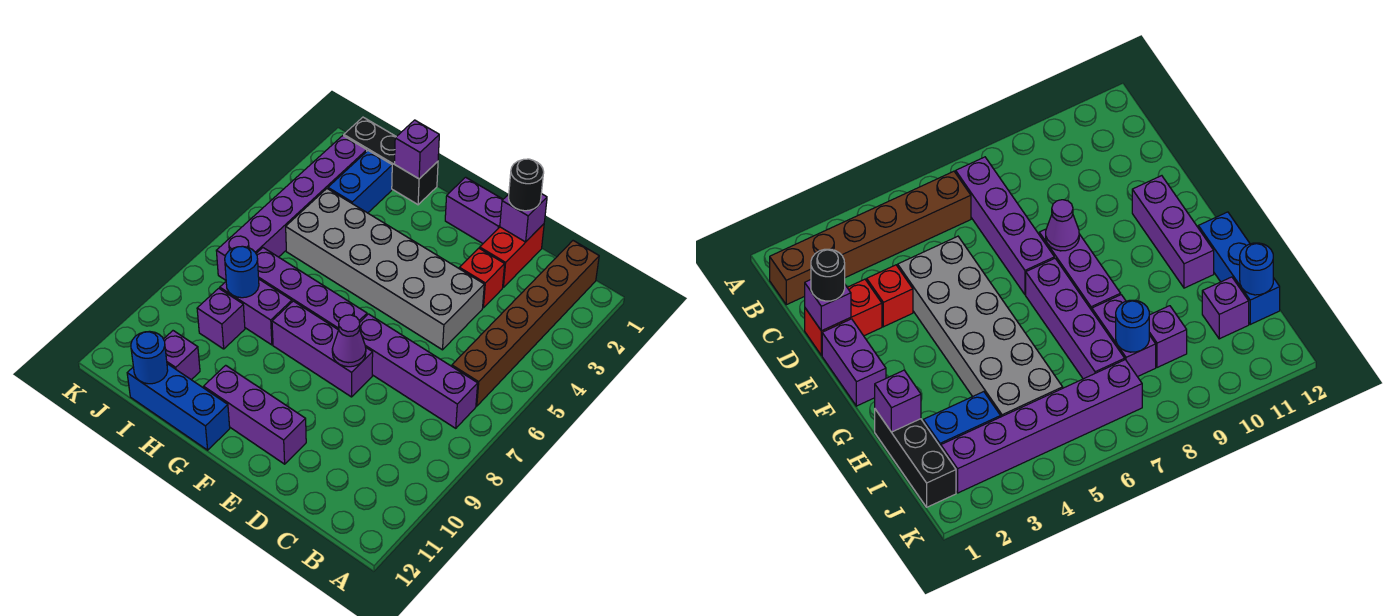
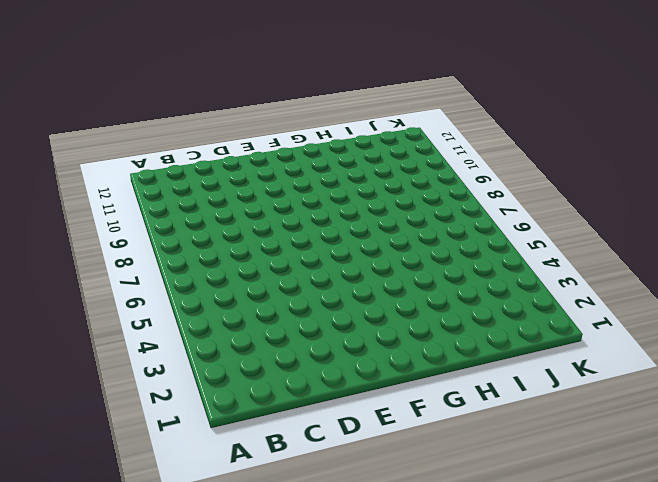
none -> brown brick B1:B6 level 1
none -> purple brick B7:E7 level 1
none -> red brick D1:D2 level 1

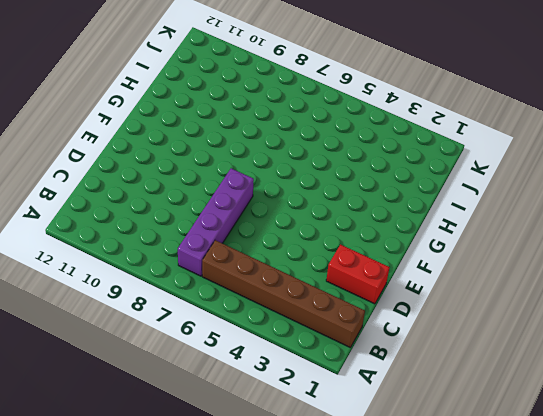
none -> red brick D3 level 1
none -> grey brick D4:I5 level 1
none -> purple brick E1:F1 level 1

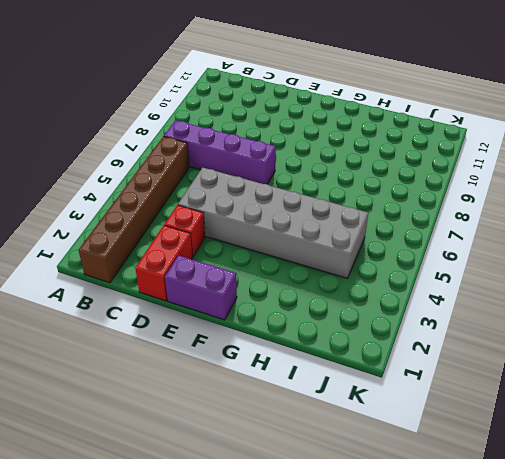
none -> purple brick E8:G8 level 1
none -> purple brick E11:G11 level 1
none -> purple brick F7:I7 level 1

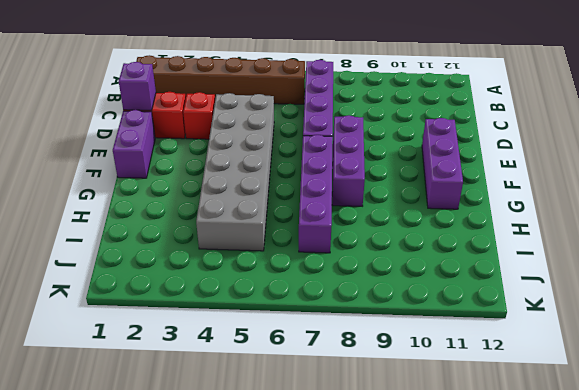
none -> blue brick G12:I12 level 1
none -> black brick H1:J1 level 1
none -> purple brick H8:I8 level 1

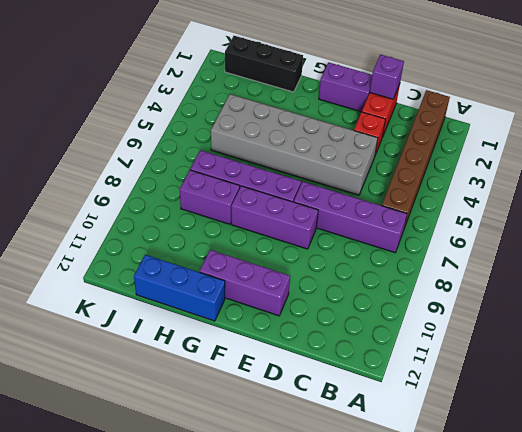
none -> blue brick I2:I3 level 1
none -> purple brick I9 level 1
none -> purple brick I11 level 1

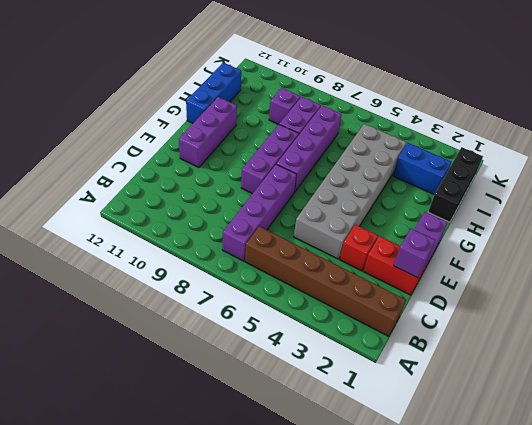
none -> purple brick I11 level 1
none -> purple brick J2:J7 level 1
none -> purple cone E8 level 2

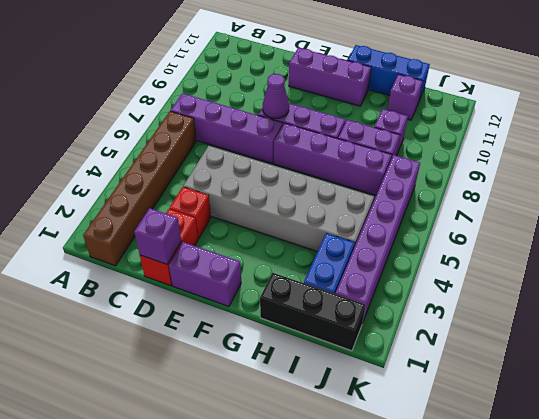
none -> purple brick H1 level 2
none -> blue round brick I8 level 2
none -> blue round brick I12 level 2

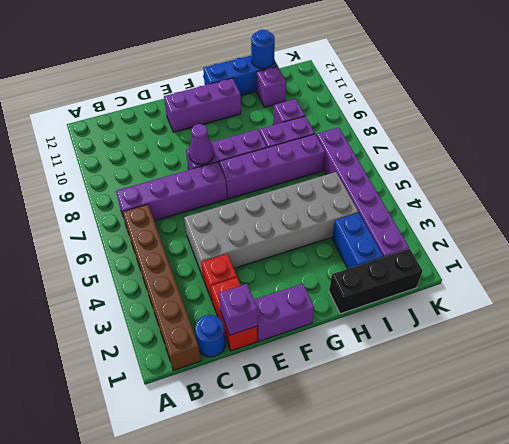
blue round brick C1 level 1 -> blue round brick I8 level 2
none -> purple brick H1 level 2
none -> black round brick D1 level 3

